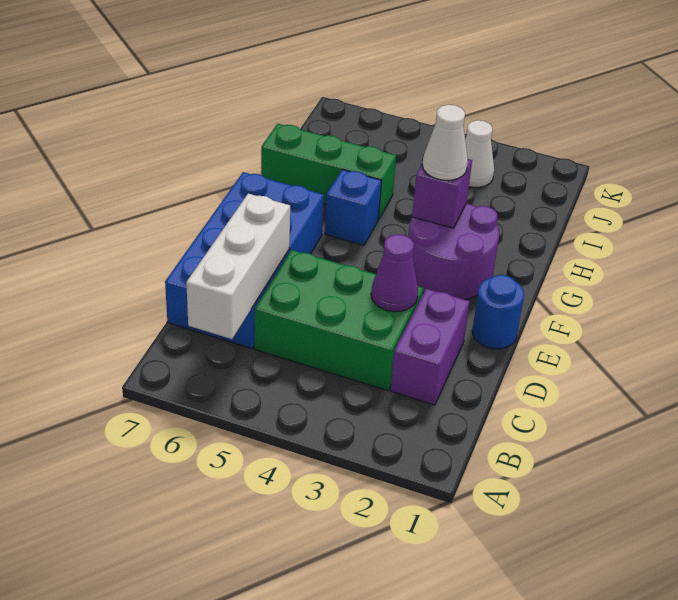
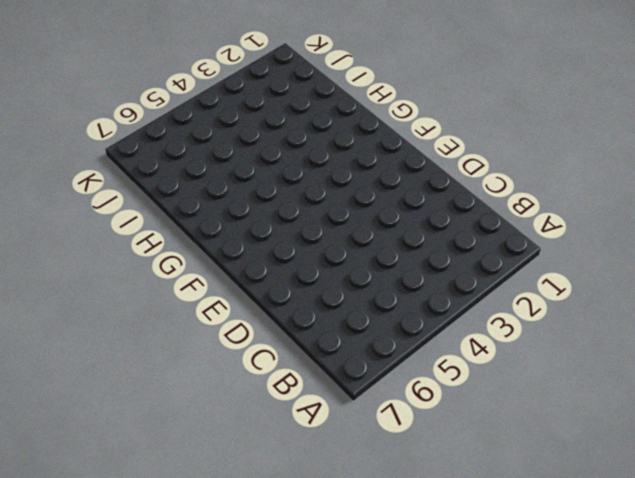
none -> purple brick C2:D2 level 1
none -> green brick C3:D5 level 1
none -> blue brick C6:F7 level 1

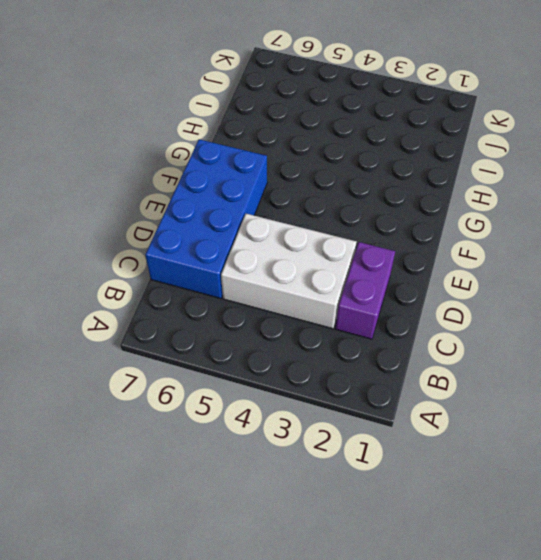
white brick C3:D5 level 1 -> green brick C3:D5 level 1
none -> blue round brick E1 level 1
none -> purple round brick F2:G3 level 1
none -> blue brick G5 level 1

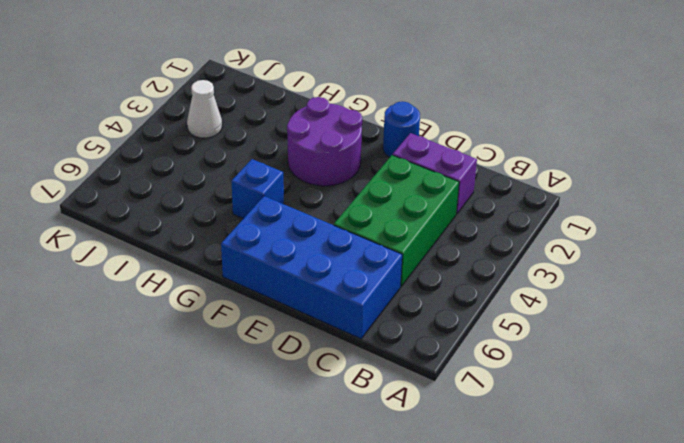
none -> green brick H5:H7 level 1
none -> white brick B6:D6 level 2
none -> purple cone D3 level 2

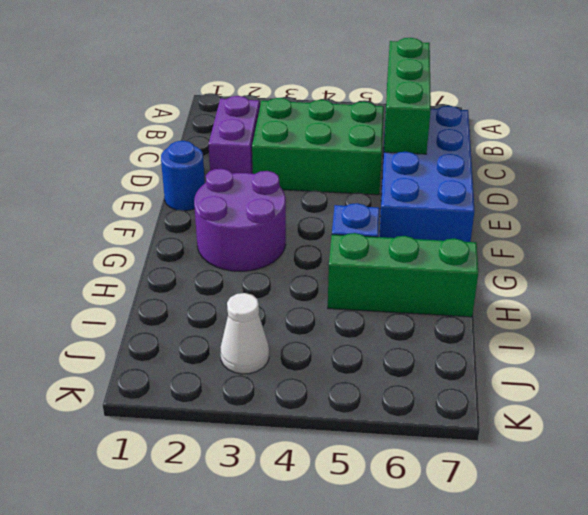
green brick B6:D6 level 2 -> white brick B6:D6 level 2
none -> purple cone D3 level 2
none -> purple brick G3 level 2
none -> white cone G3 level 3

